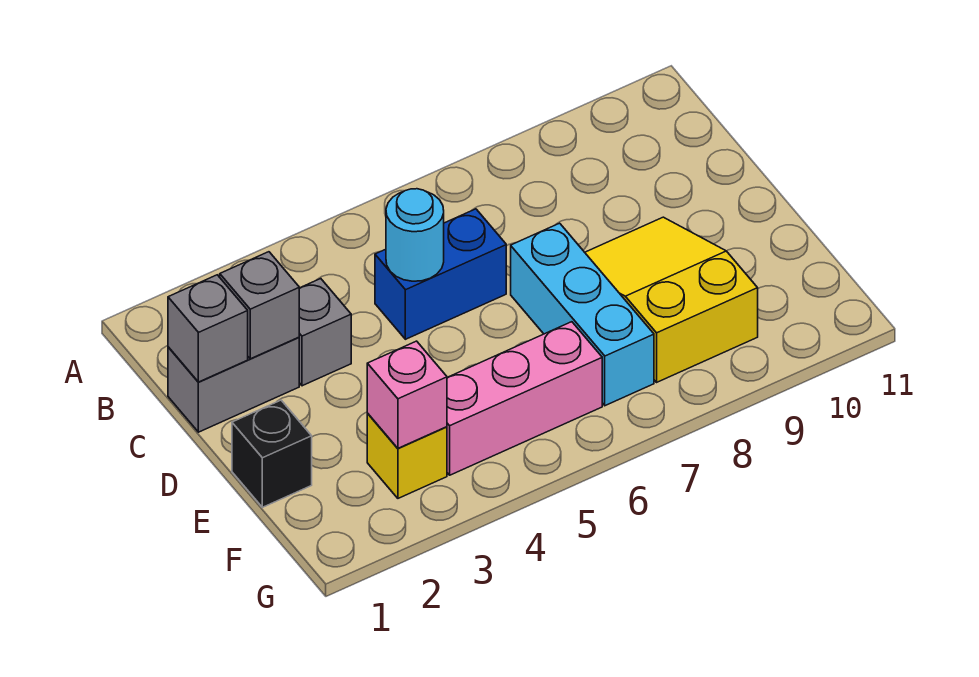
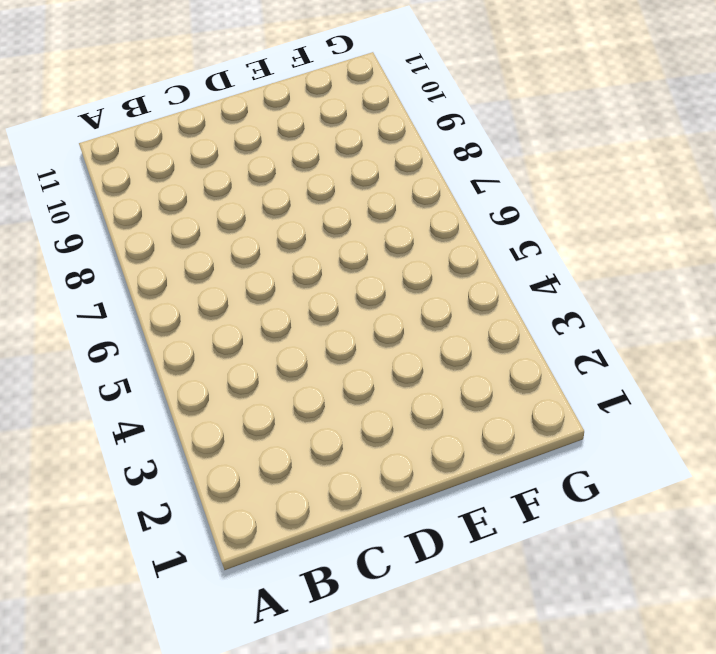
none -> grey brick C1:C2 level 1
none -> grey brick C3 level 1
none -> blue brick C5:C6 level 1

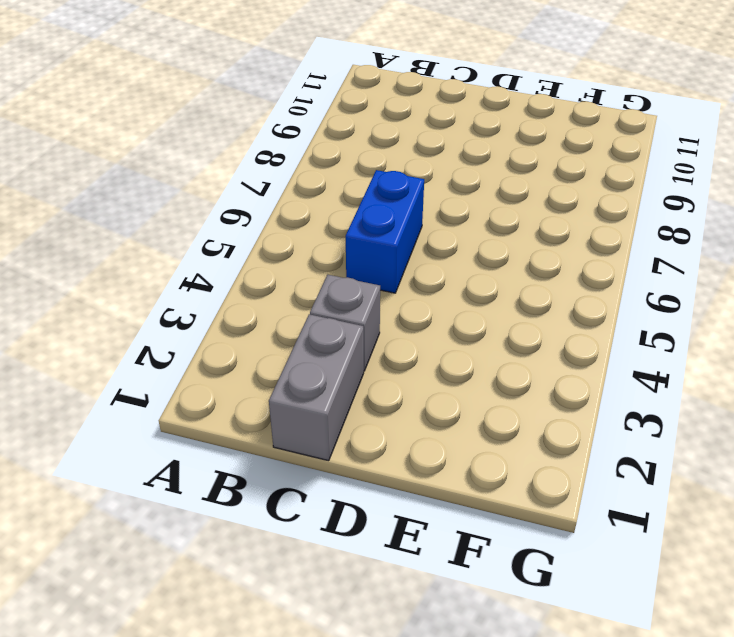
none -> cyan brick D7:F7 level 1
none -> yellow slope D8:F9 level 1 top F
none -> black brick E1 level 1

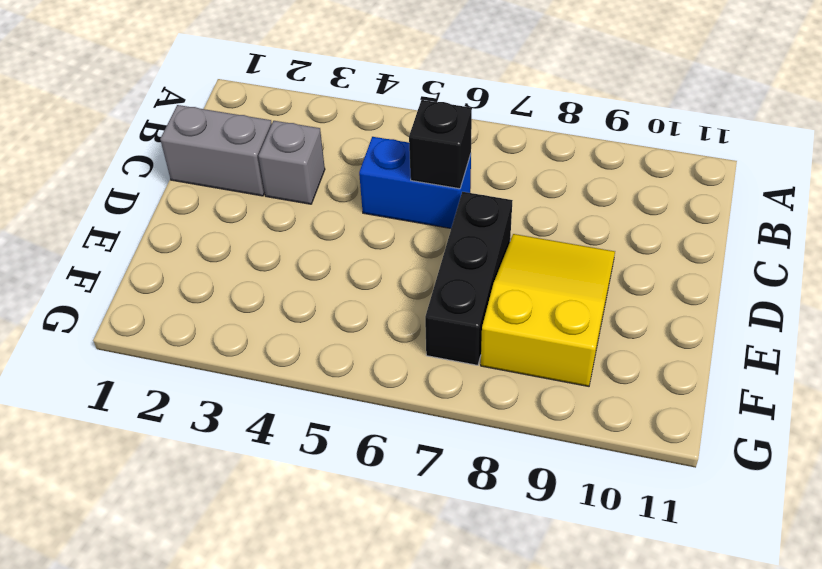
black brick C6 level 2 -> black brick E1 level 1
black brick D7:F7 level 1 -> cyan brick D7:F7 level 1
none -> yellow brick F3 level 1
none -> pink brick F4:F6 level 1
none -> grey brick C1 level 2

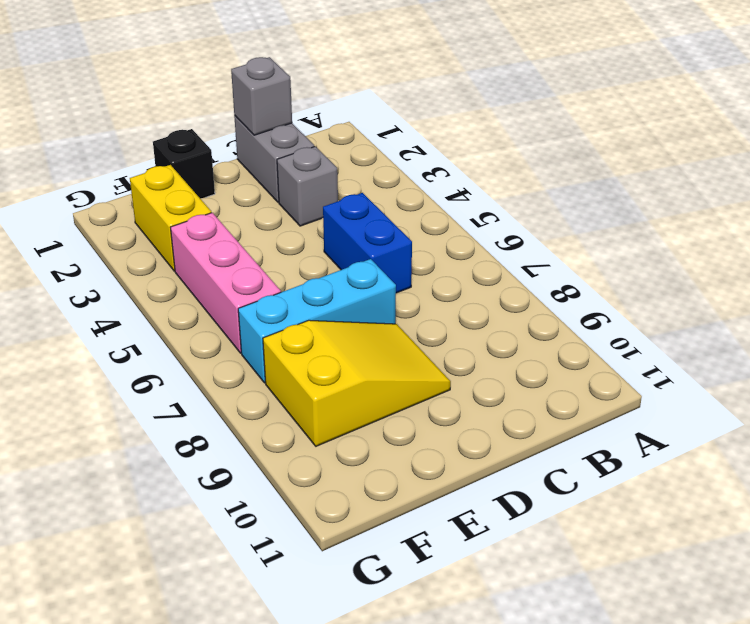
yellow brick F2:F3 level 1 -> yellow brick F3 level 1
none -> grey brick C2 level 2
none -> cyan round brick C5 level 2
none -> pink brick F3 level 2

